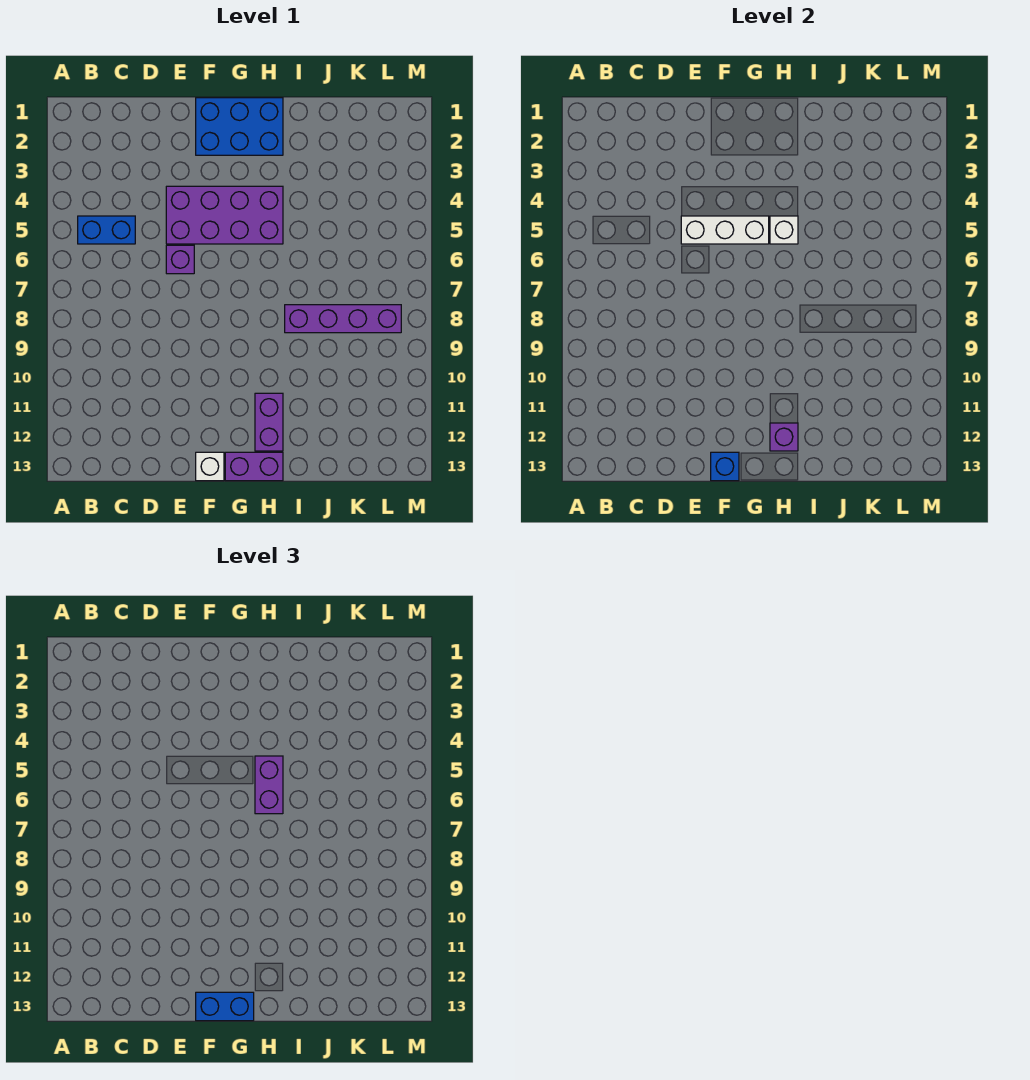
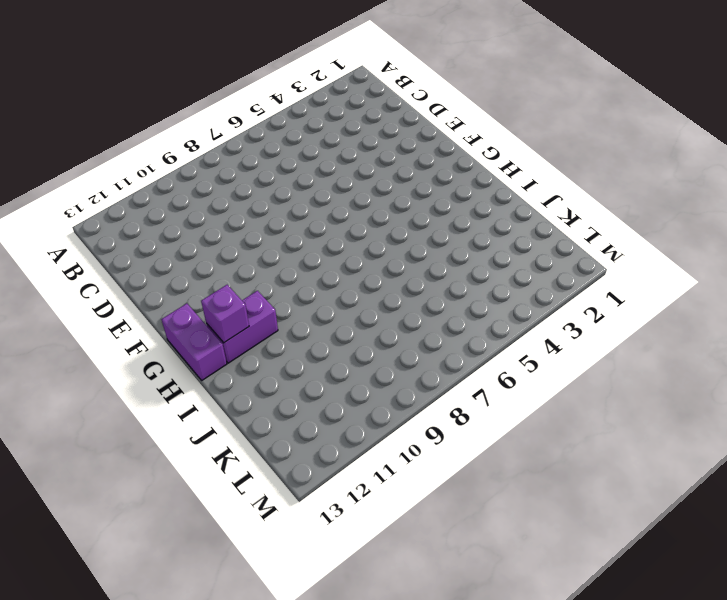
none -> blue brick B5:C5 level 1
none -> purple brick E4:H5 level 1
none -> purple brick E6 level 1

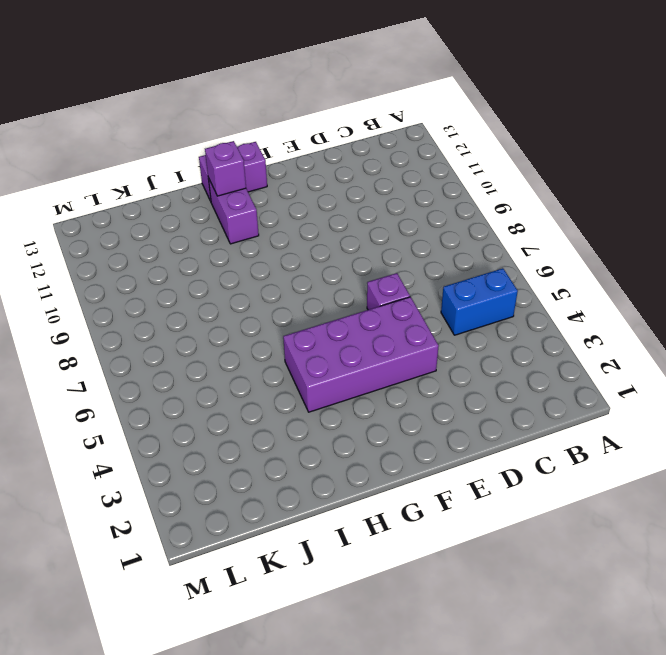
none -> blue brick F1:H2 level 1
none -> white brick F13 level 1
none -> purple brick I8:L8 level 1

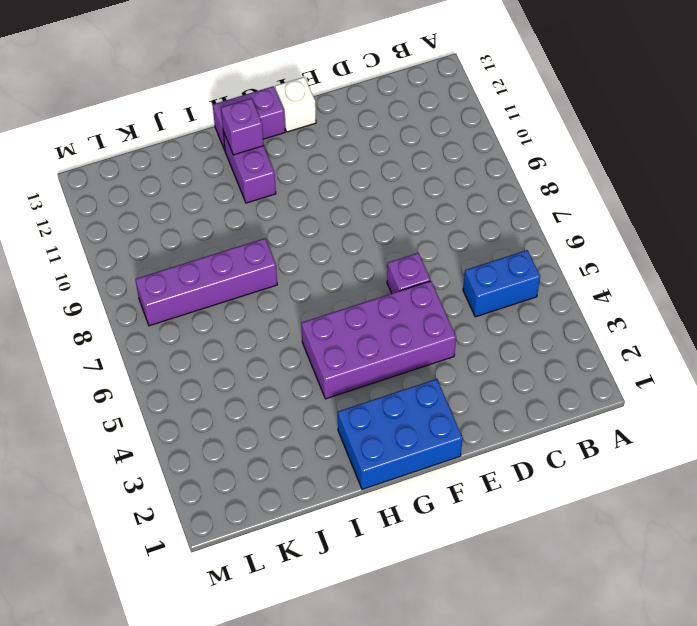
none -> white brick E5:G5 level 2
none -> blue brick F13 level 2
none -> white brick H5 level 2

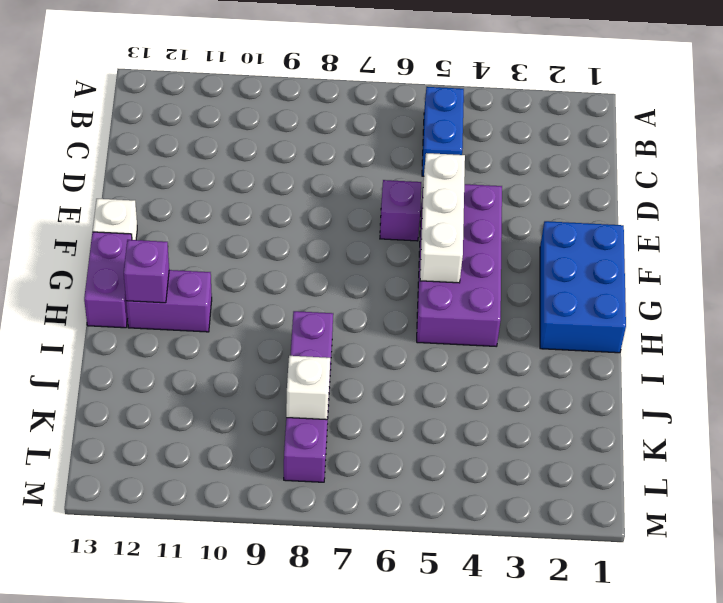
white brick K8 level 2 -> white brick H5 level 2
none -> blue brick F13 level 2
none -> blue brick F13:G13 level 3
none -> purple brick H5:H6 level 3

